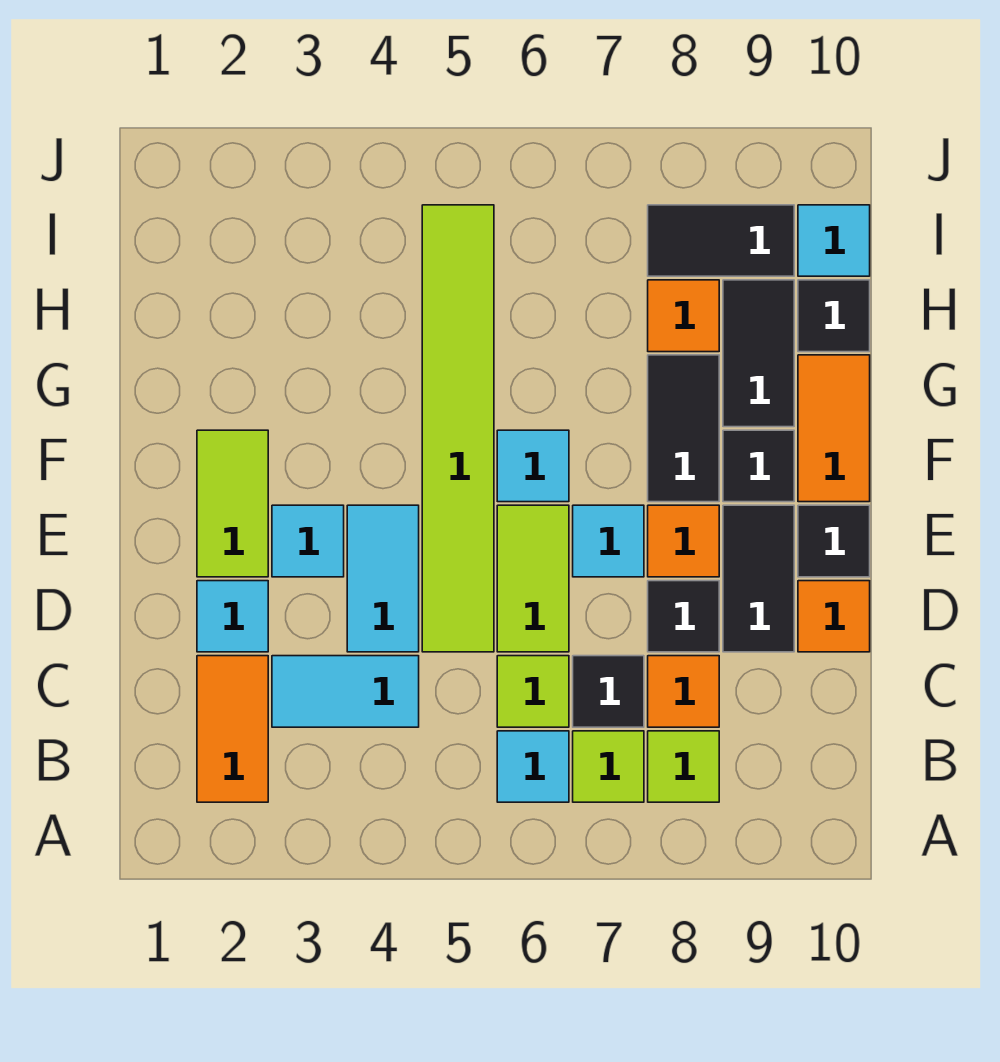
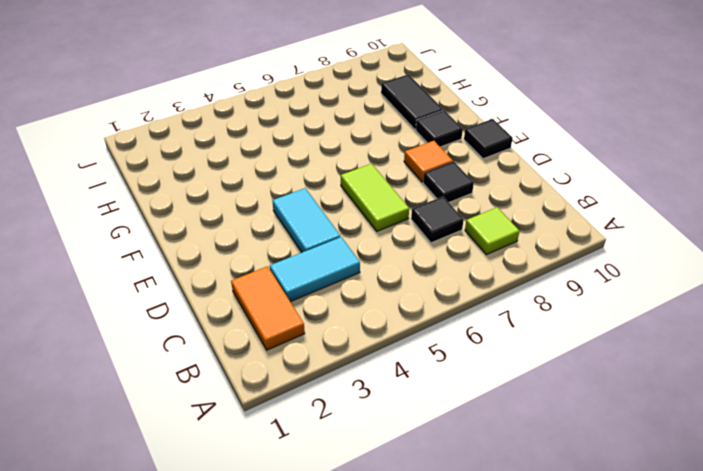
none -> cyan tile B6 level 1
none -> lime tile B7 level 1
none -> lime tile C6 level 1

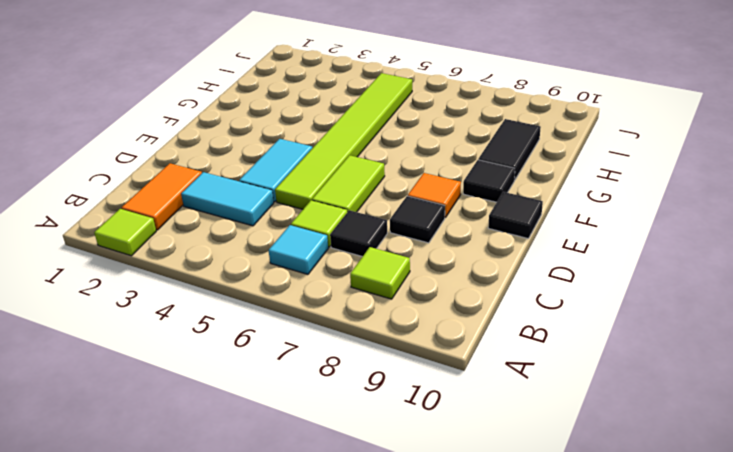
lime tile A2 level 1 -> lime tile B7 level 1
none -> orange tile C8 level 1
none -> cyan tile D2 level 1
none -> black tile D9:E9 level 1

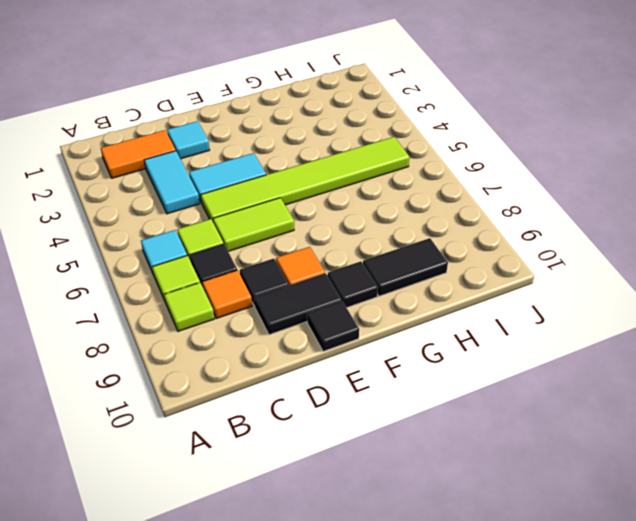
none -> orange tile D10 level 1
none -> lime tile E2:F2 level 1
none -> cyan tile E3 level 1

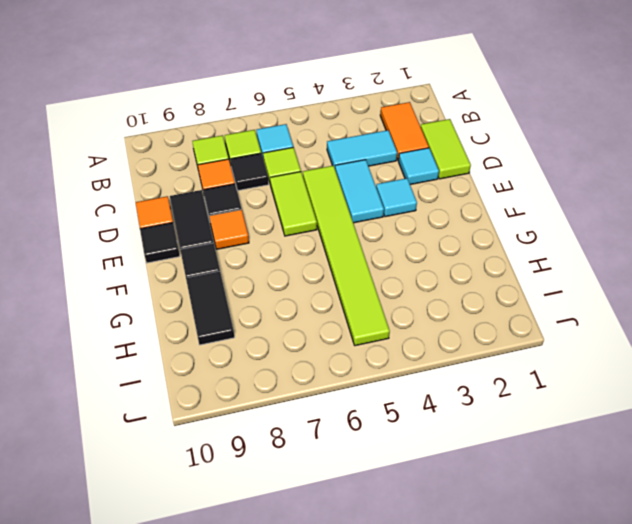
lime tile C1:D1 level 1 -> lime tile E2:F2 level 1
none -> cyan tile E7 level 1
none -> cyan tile F6 level 1
none -> black tile F8:G8 level 1

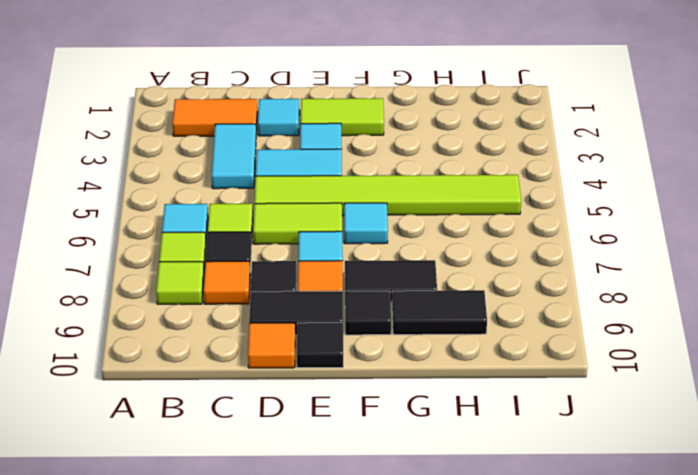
none -> orange tile F10:G10 level 1
none -> orange tile H8 level 1
none -> black tile H10 level 1

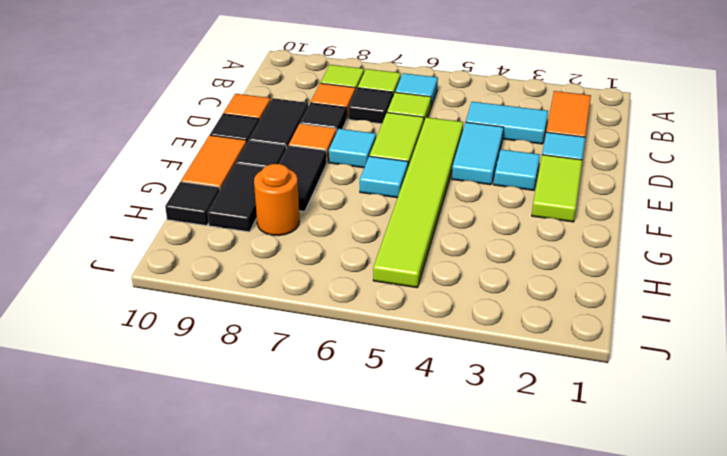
orange round brick H8 level 1 -> orange tile H8 level 1
none -> black tile I8:I9 level 1
none -> cyan tile I10 level 1

